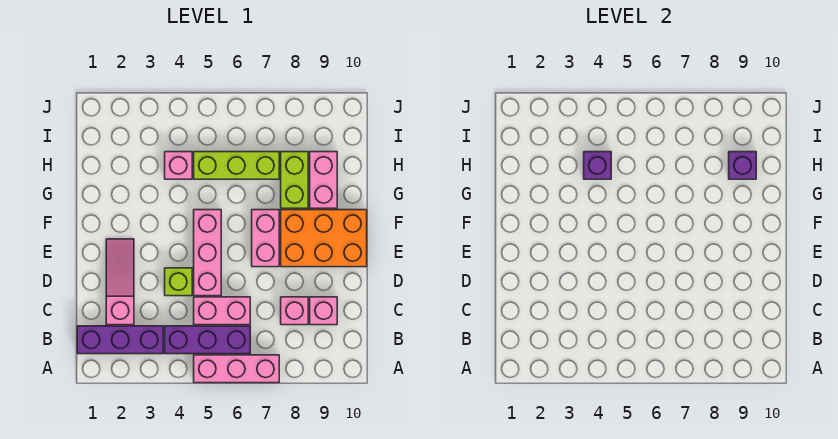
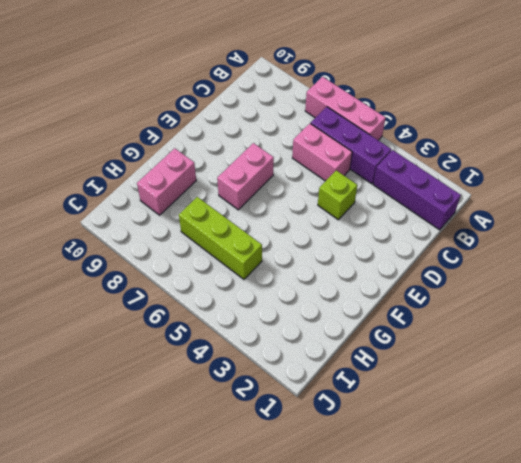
none -> pink slope C2:E2 level 1 top C
none -> pink brick C8 level 1
none -> pink brick C9 level 1

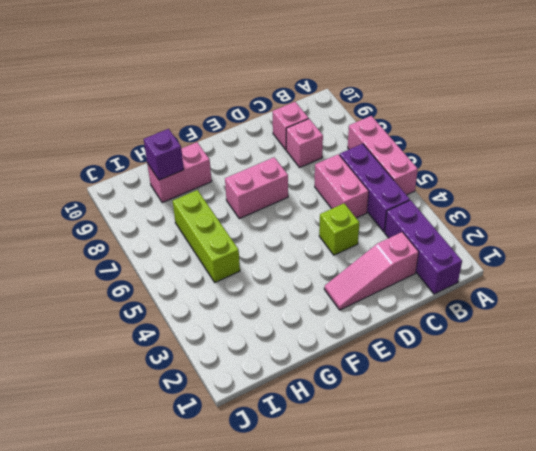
none -> pink brick D5:F5 level 1
none -> orange brick E8:F10 level 1
none -> lime brick G8:H8 level 1

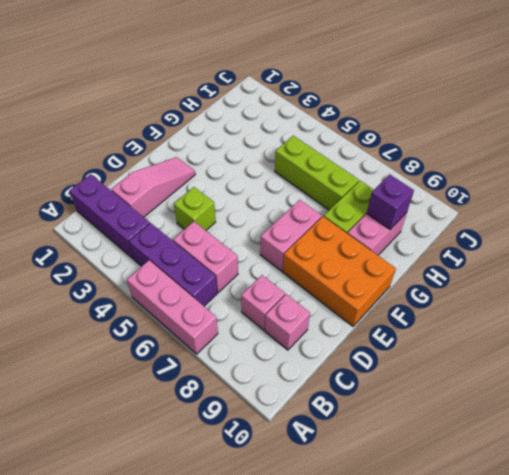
none -> pink brick D5:F5 level 1
none -> pink brick H4 level 1
none -> purple brick H4 level 2

